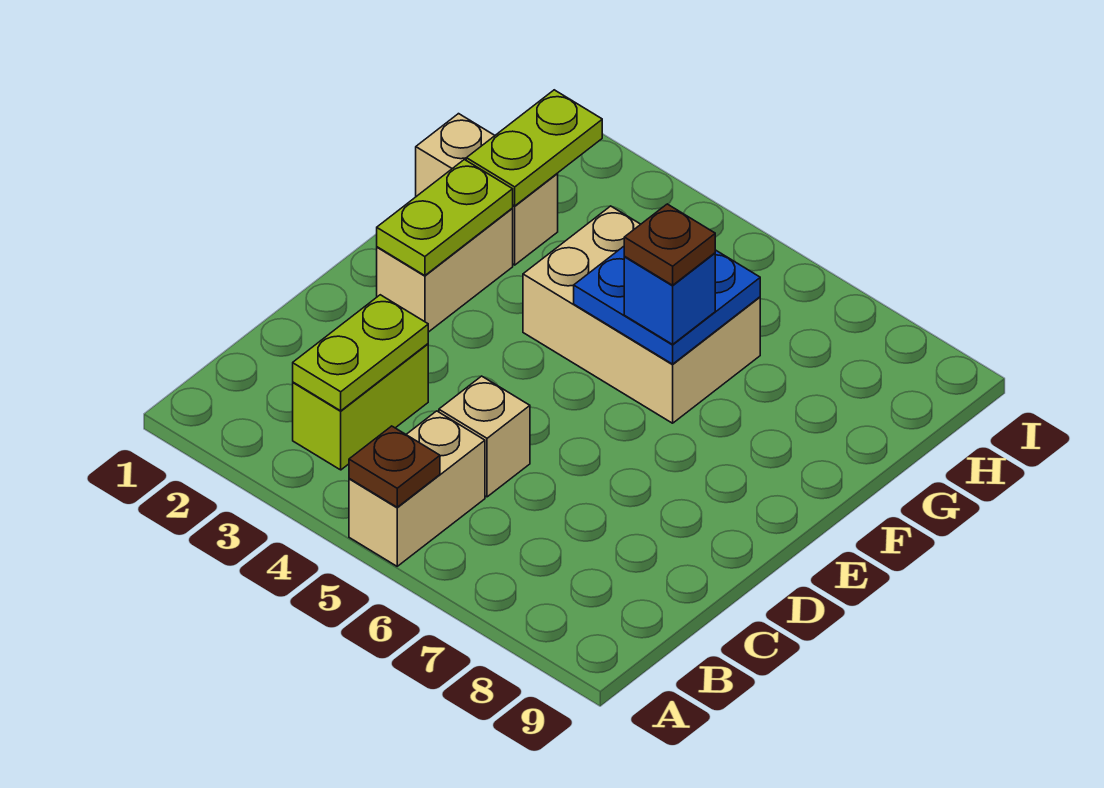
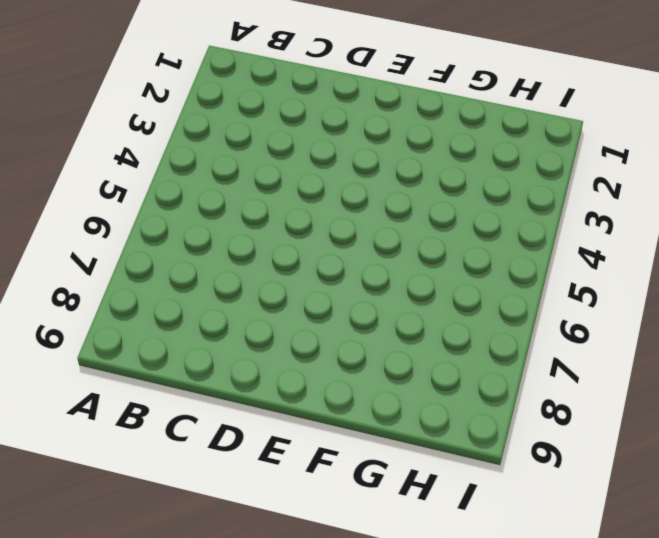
none -> tan brick A5:B5 level 1
none -> lime brick B3:C3 level 1
none -> tan brick C5 level 1

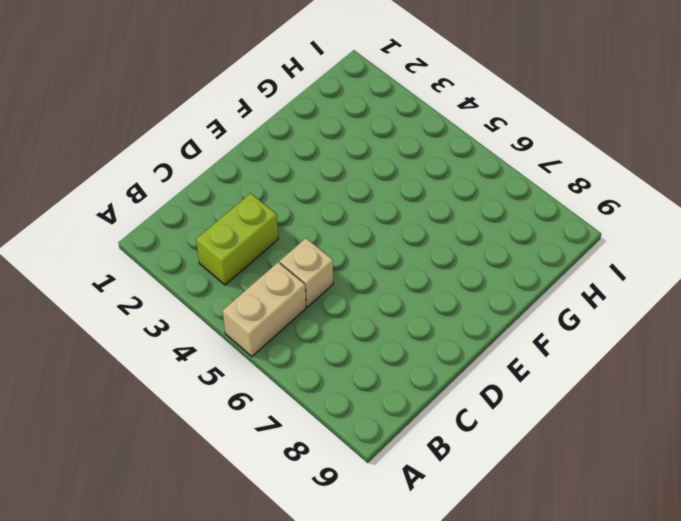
none -> tan brick E2:F2 level 1
none -> tan brick F4:G6 level 1
none -> tan brick G1:G2 level 1

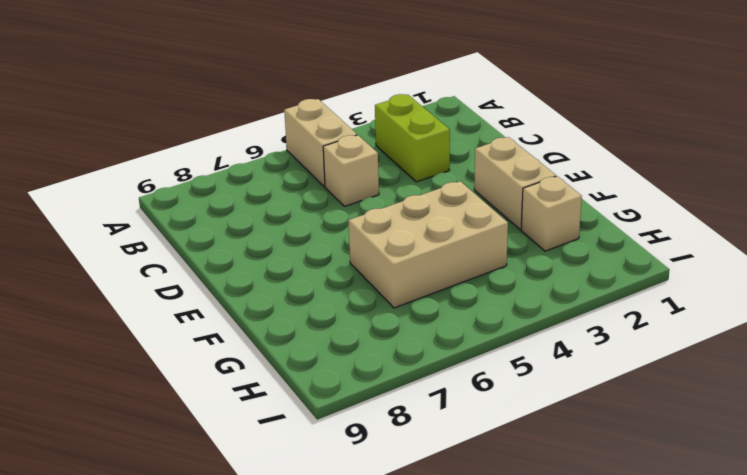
tan brick G2 level 1 -> tan brick G1:G2 level 1
none -> brown plate A5 level 2
none -> lime plate B3:C3 level 2
none -> lime plate E2:F2 level 2

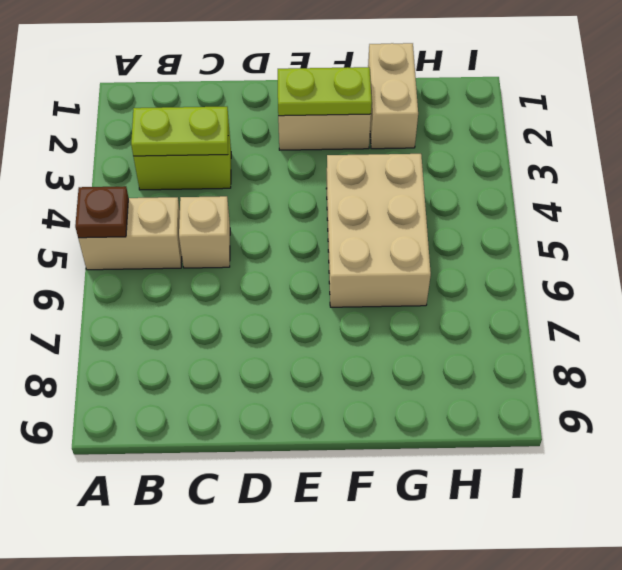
none -> blue plate F5:G6 level 2
none -> lime plate G2:H2 level 2
none -> blue brick F6 level 3

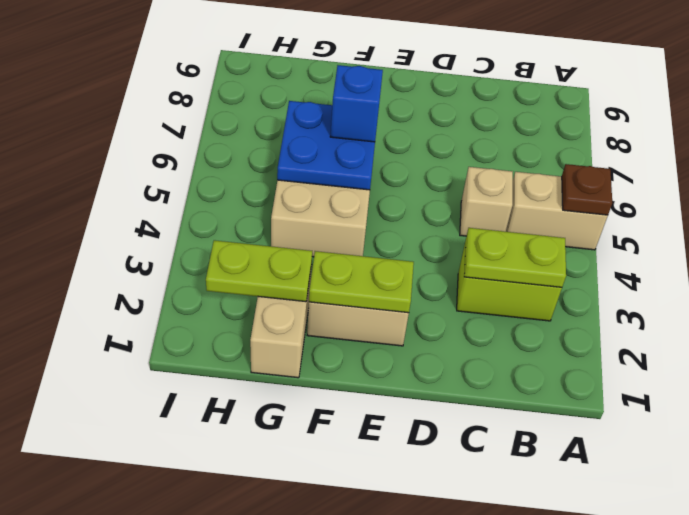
none -> brown plate F6 level 4

